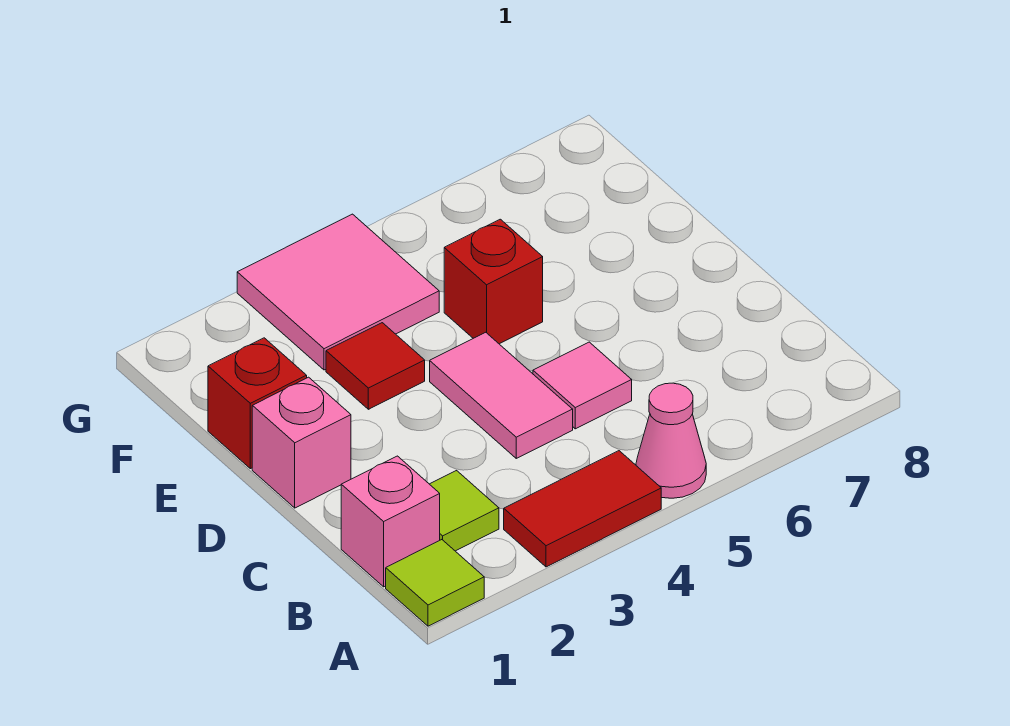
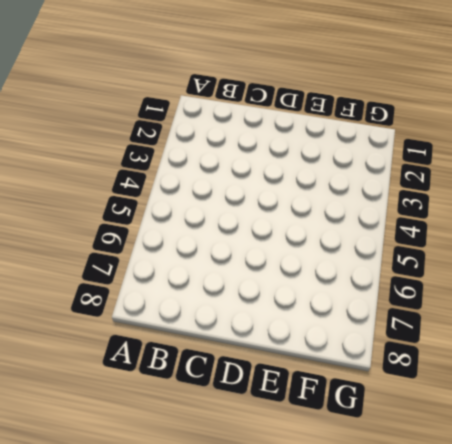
none -> lime tile A1 level 1
none -> red tile A3:A4 level 1
none -> pink cone A5 level 1

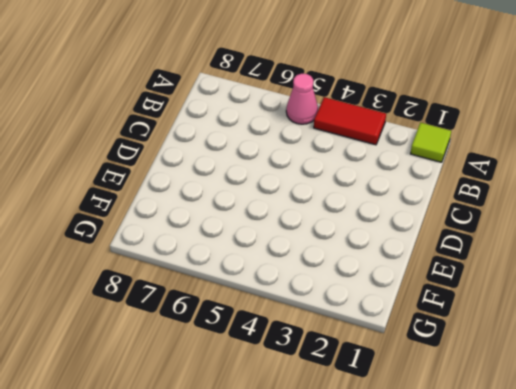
none -> pink brick B1 level 1
none -> lime tile B2 level 1
none -> pink tile C4:D4 level 1

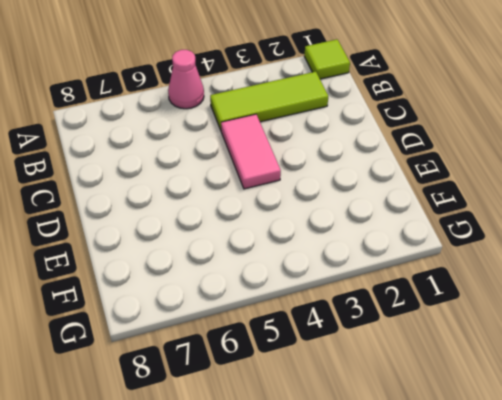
lime tile B2:B4 level 1 -> lime tile B2 level 1
none -> red tile A3:A4 level 1
none -> pink brick B1 level 1
none -> pink tile C5 level 1

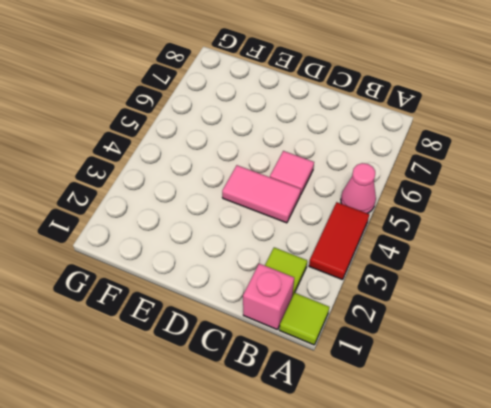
none -> pink brick D1 level 1
none -> red brick E1 level 1
none -> red tile E3 level 1

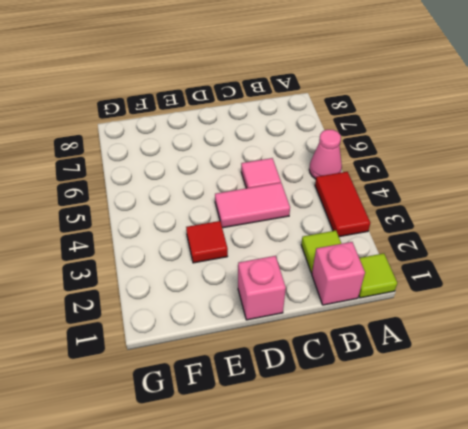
none -> red brick E1 level 1
none -> red brick E5 level 1
none -> pink tile F3:G4 level 1

